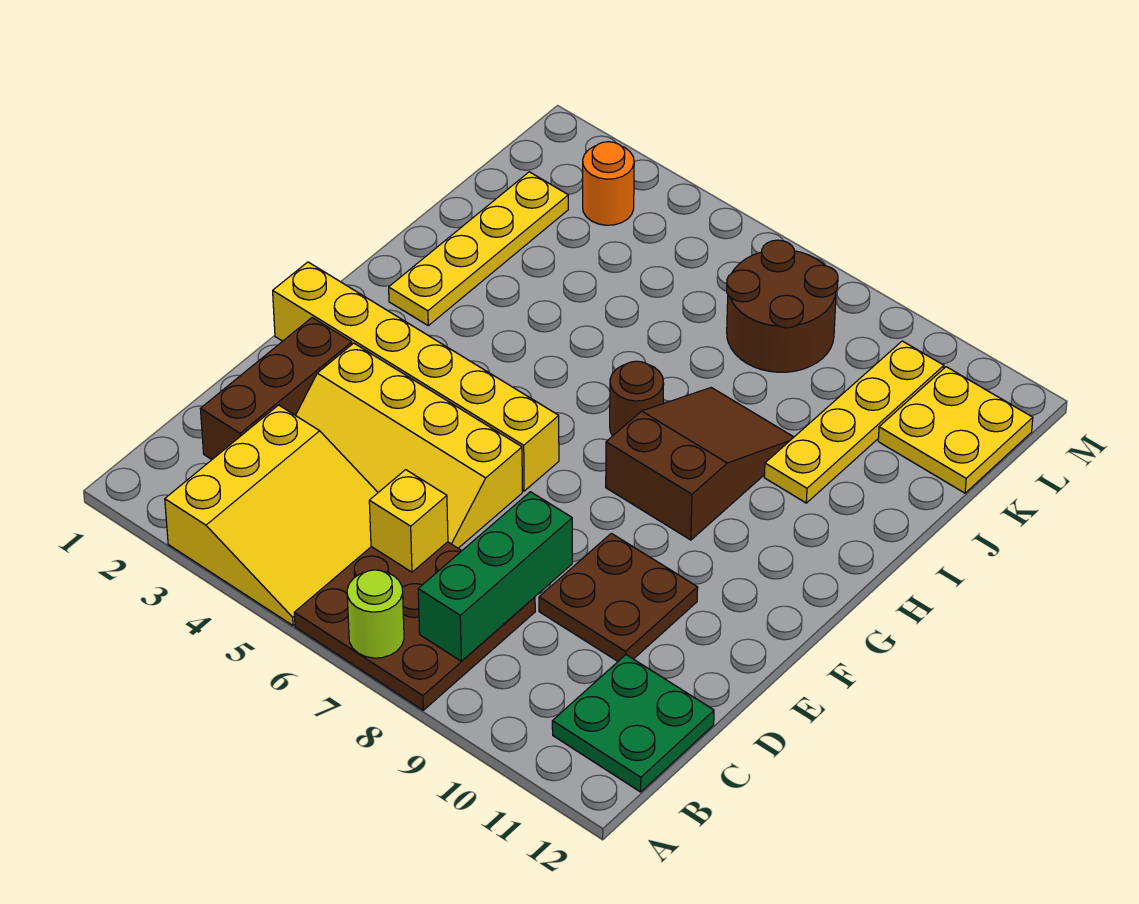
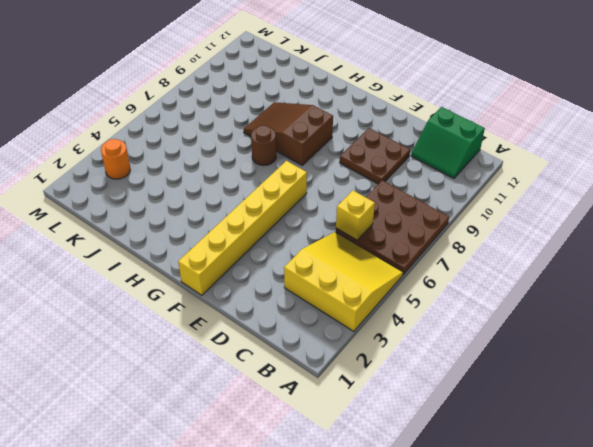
green slope B11:C12 level 1 top 12 -> green plate B11:C12 level 1
none -> brown brick C2:E2 level 1
none -> yellow slope D3:E6 level 1 top E
none -> yellow plate H2:K2 level 1

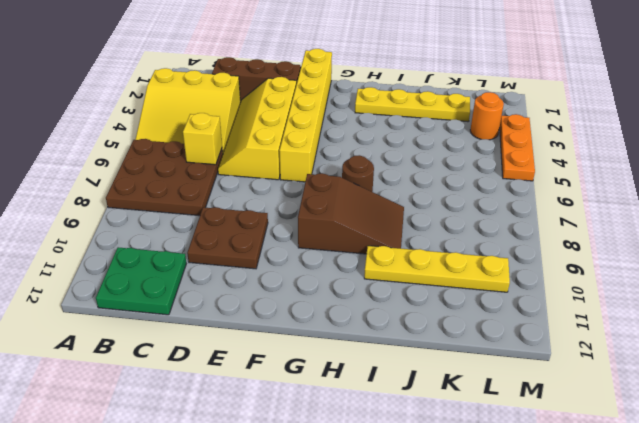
orange plate M3:M5 level 1 -> none
none -> brown round brick K7:L8 level 1
none -> yellow plate K11:L12 level 1
none -> lime round brick A7 level 2

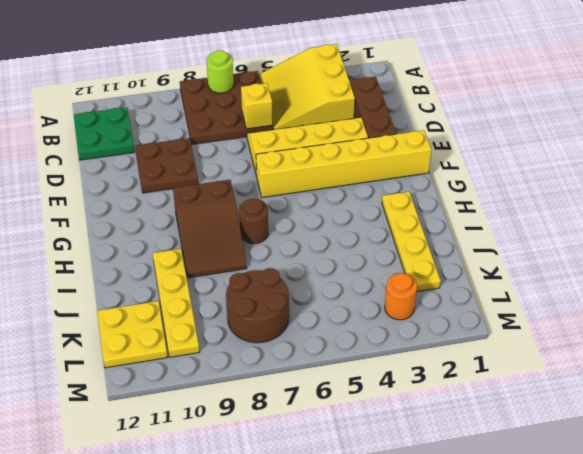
none -> green brick B8:D8 level 2

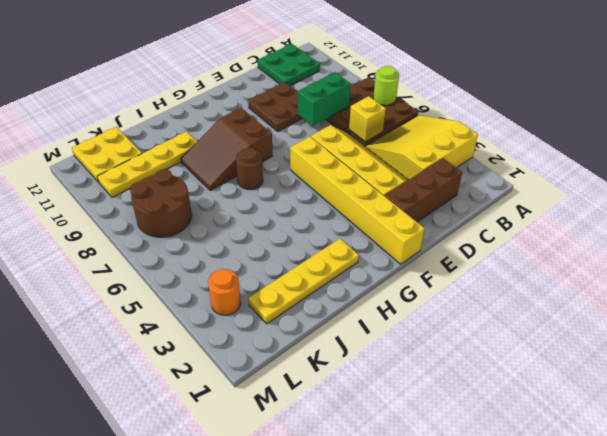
green brick C8:D8 level 2 -> green brick B8:D8 level 2

